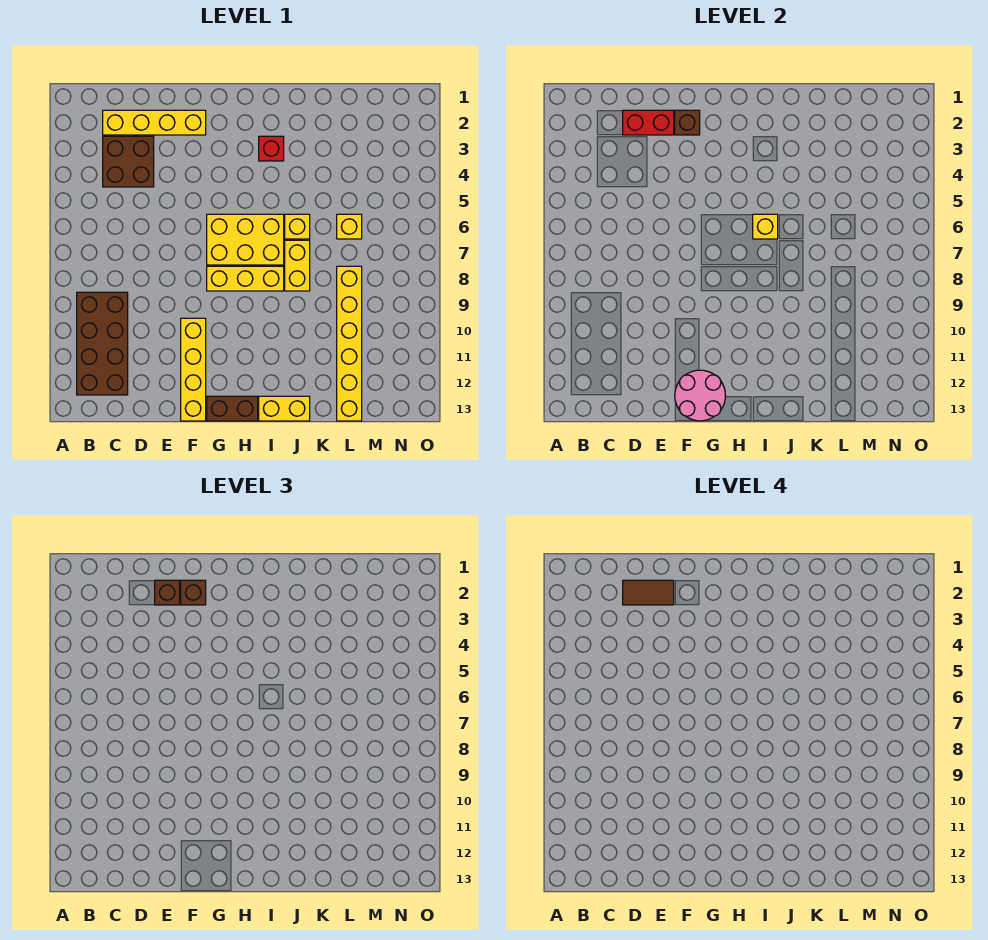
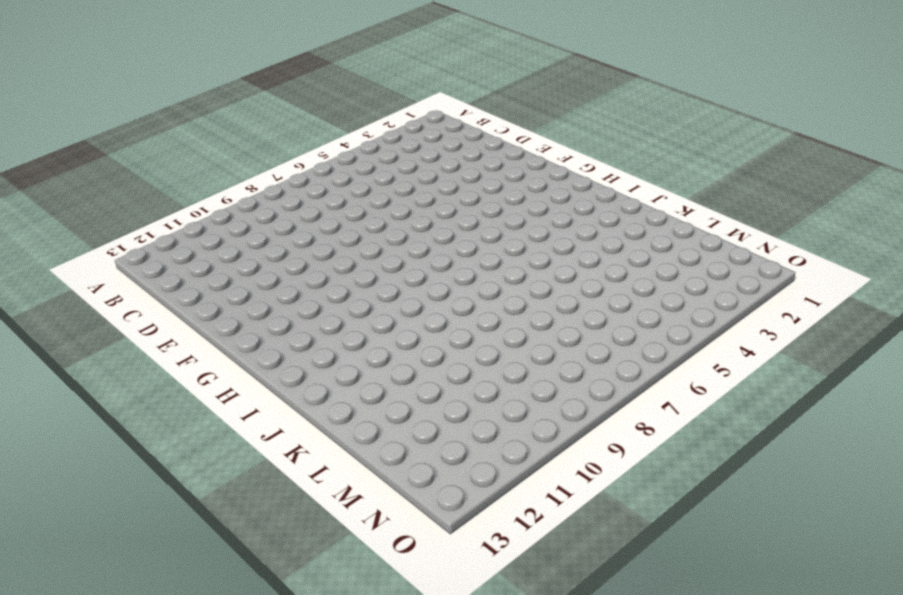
none -> brown brick B9:C12 level 1
none -> yellow brick C2:F2 level 1
none -> brown brick C3:D4 level 1

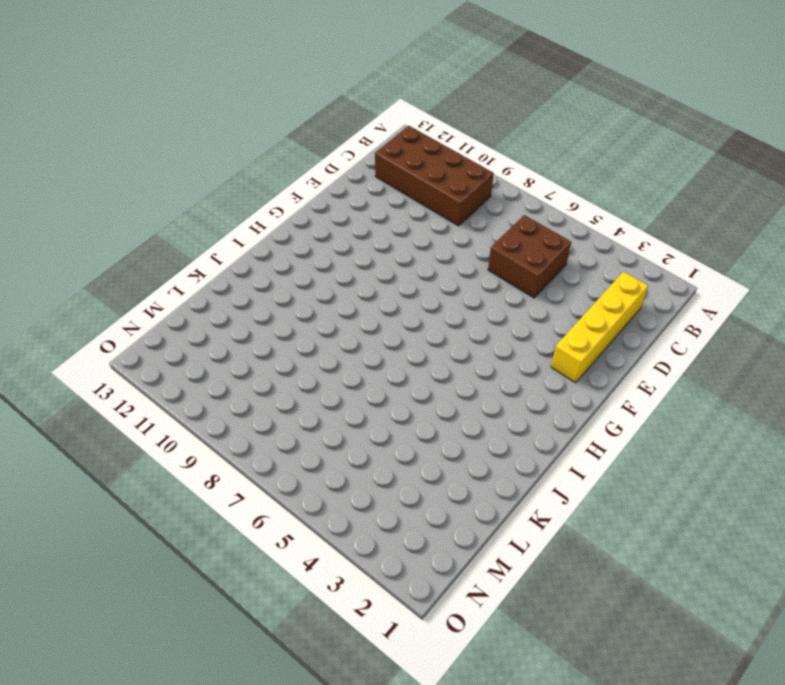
brown brick C5:D6 level 1 -> brown brick C3:D4 level 1
none -> yellow brick F10:F13 level 1
none -> yellow brick G6:I7 level 1
none -> yellow brick G8:I8 level 1

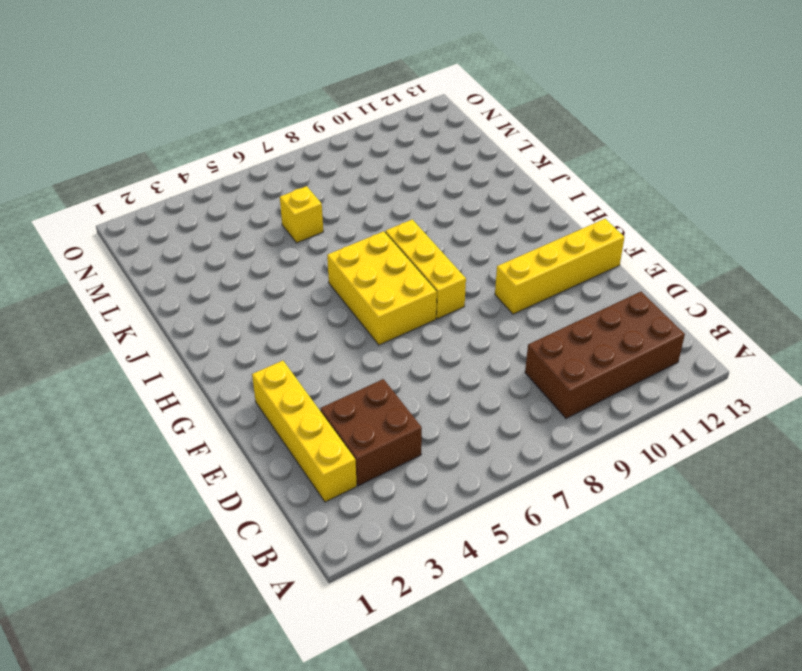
none -> brown brick G13:H13 level 1
none -> red brick I3 level 1
none -> yellow brick I13:J13 level 1

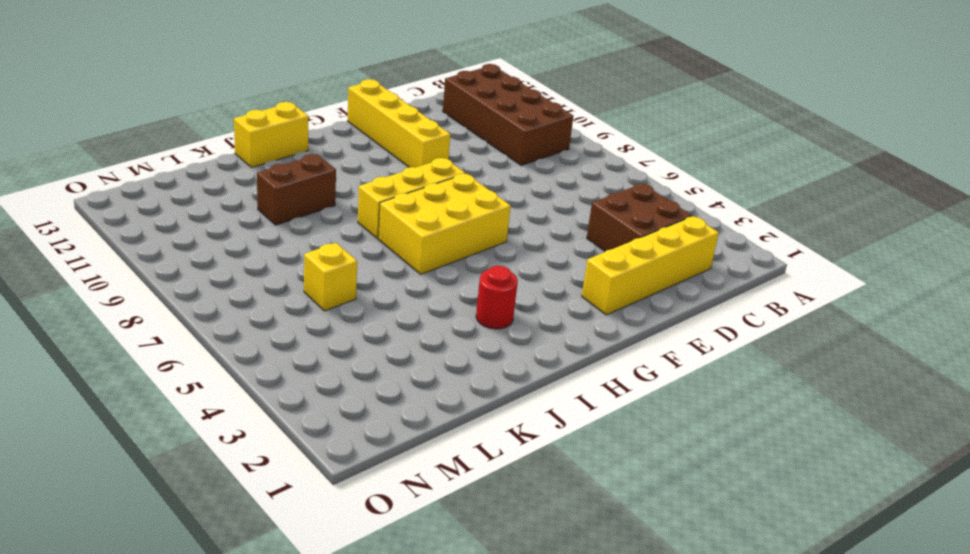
red round brick I3 level 1 -> red brick I3 level 1
brown brick J10:K10 level 1 -> brown brick G13:H13 level 1
none -> yellow brick J6 level 1
none -> yellow brick J7:J8 level 1
none -> yellow brick L8:L13 level 1

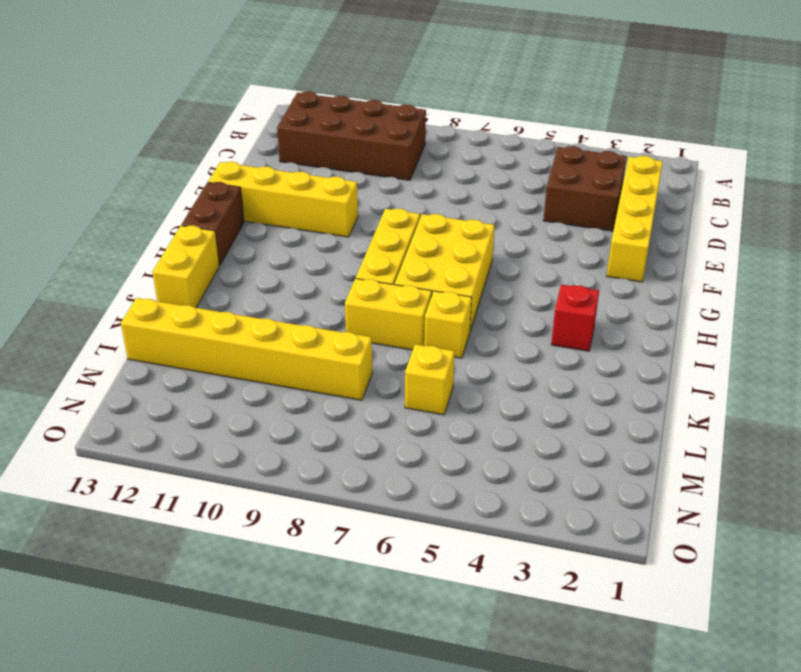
none -> red brick D2:E2 level 2
none -> brown brick F2 level 2
none -> pink round brick F12:G13 level 2

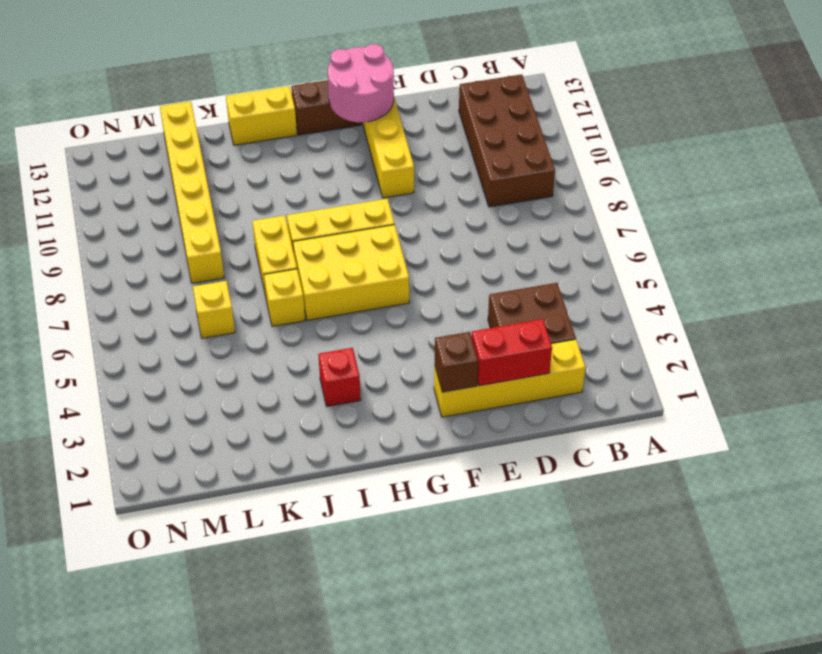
none -> yellow brick I6 level 2
none -> brown brick E2 level 3
none -> brown brick F2 level 3

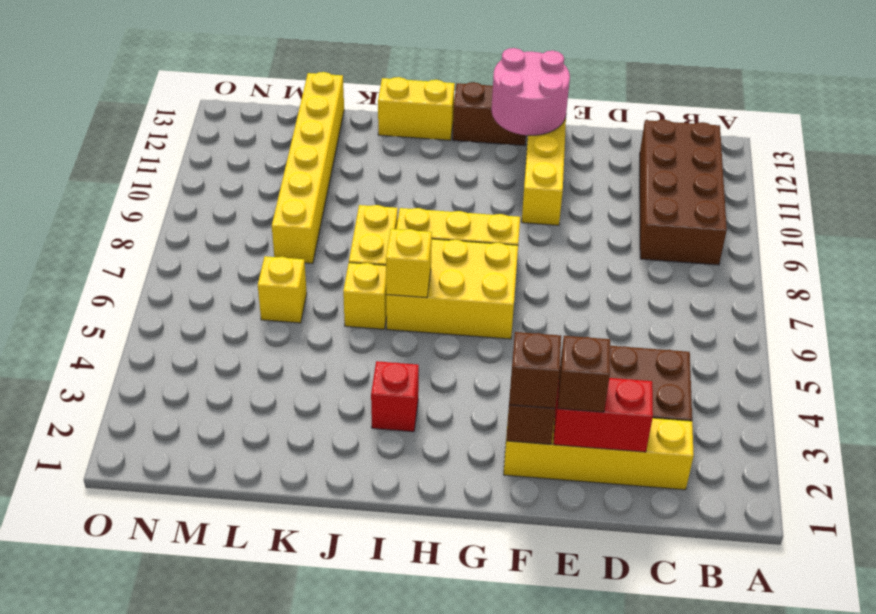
none -> brown tile D2:E2 level 4

